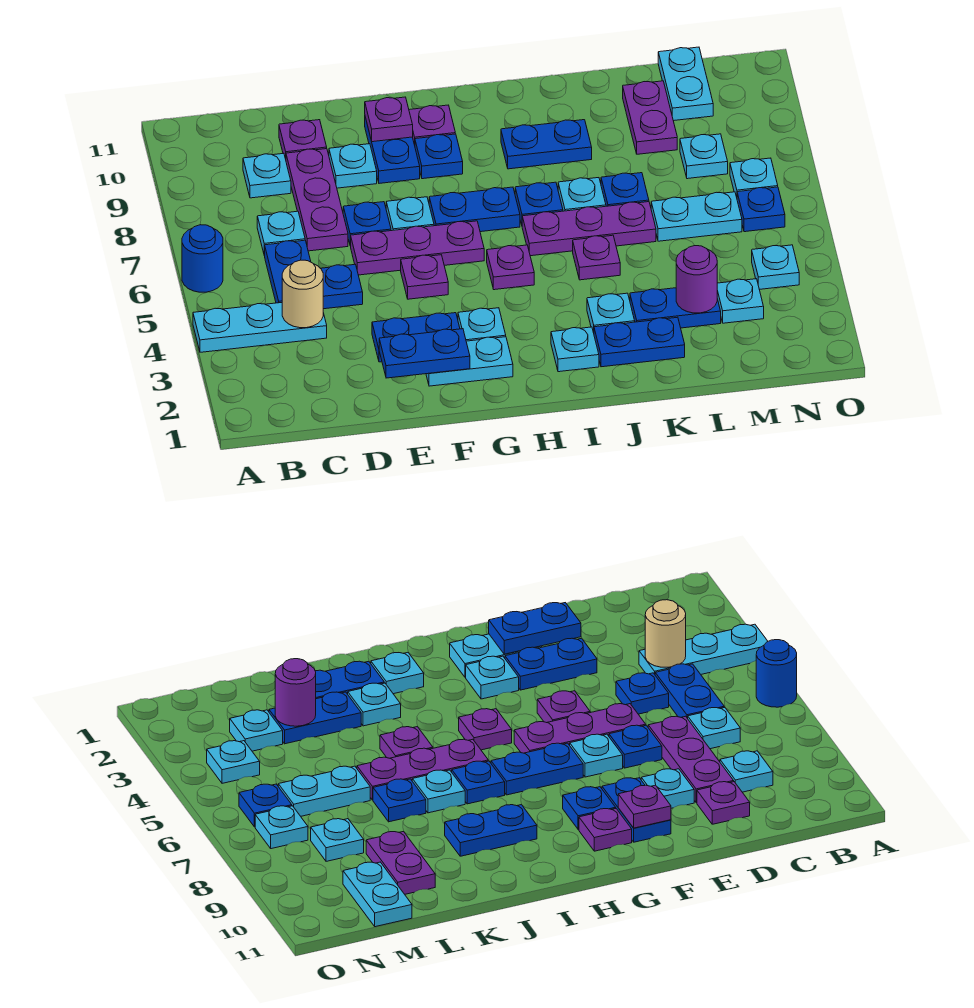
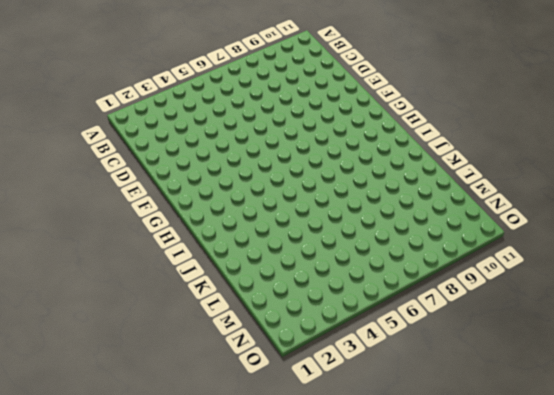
none -> cyan plate A4:C4 level 1
none -> blue round brick A6 level 1
none -> blue plate C5:C6 level 1
none -> cyan plate C7 level 1

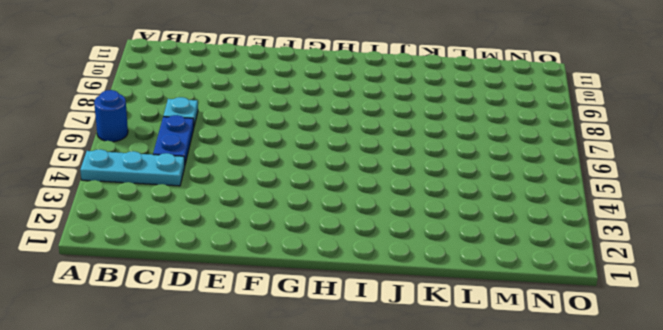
none -> cyan plate C9 level 1
none -> blue plate D5 level 1
none -> purple plate D7:D9 level 1
none -> purple plate D10 level 1

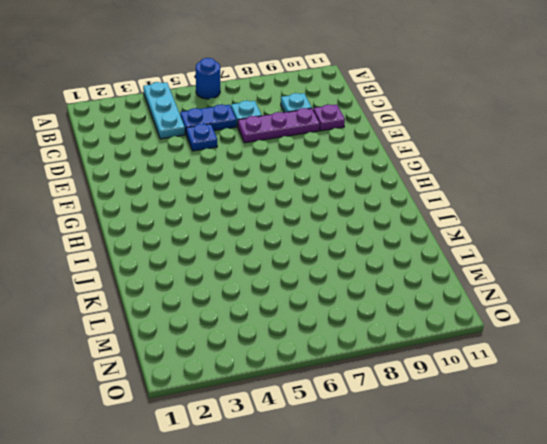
none -> blue plate E3:F3 level 1
none -> purple plate E6:G6 level 1
none -> blue plate E7 level 1
none -> cyan plate E9 level 1

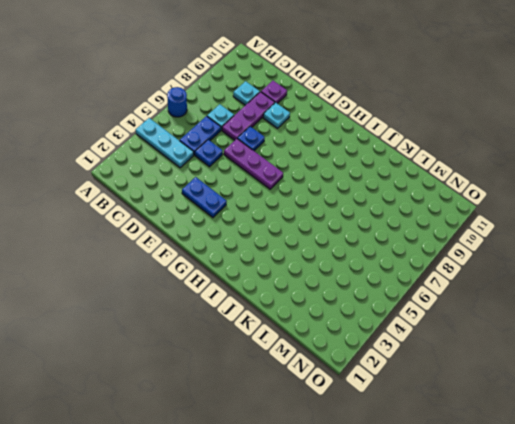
none -> cyan plate F2:G2 level 1
none -> purple plate F5 level 1
none -> cyan plate F7 level 1
none -> blue plate F9:F10 level 1

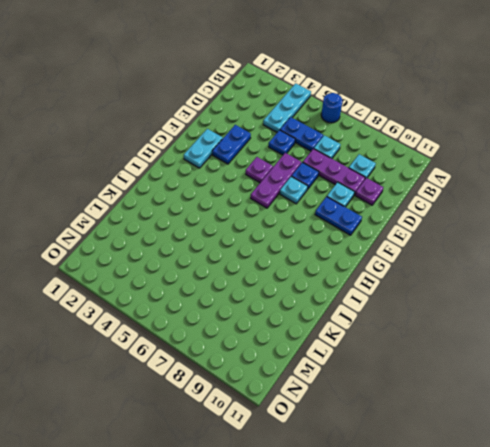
none -> cyan plate G3 level 1
none -> blue plate G7:H7 level 1
none -> blue plate G9 level 1
none -> purple plate G10 level 1

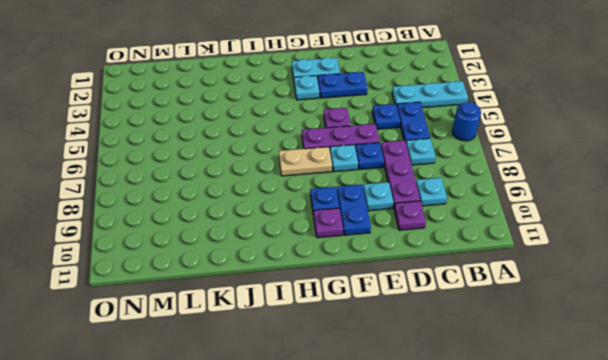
tan plate G7:H7 level 1 -> blue plate G7:H7 level 1
none -> purple plate H5 level 1
none -> cyan plate I2 level 1
none -> purple plate I6:K6 level 1
none -> blue plate I7 level 1

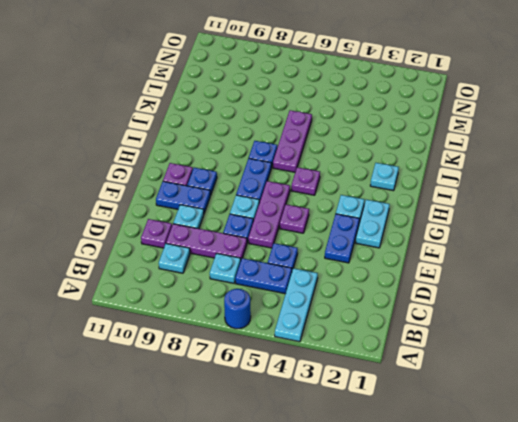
none -> blue plate I9:J9 level 1
none -> blue plate J2:K2 level 1
none -> cyan plate J3 level 1
none -> purple plate J5 level 1

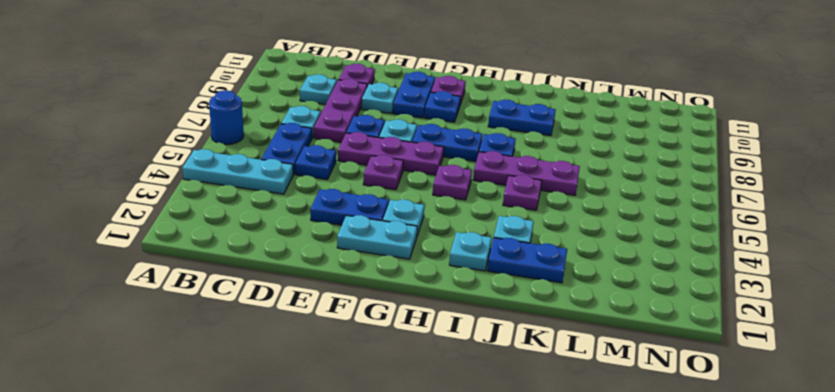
none -> cyan plate J7 level 1
none -> blue plate K3:L3 level 1
none -> blue plate K7 level 1
none -> cyan plate L6:M6 level 1

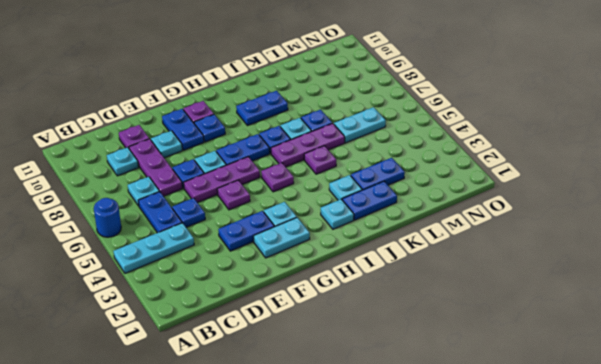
none -> purple plate L9:L10 level 1
none -> cyan plate M3 level 1
none -> cyan plate M8 level 1
none -> cyan plate M10:M11 level 1

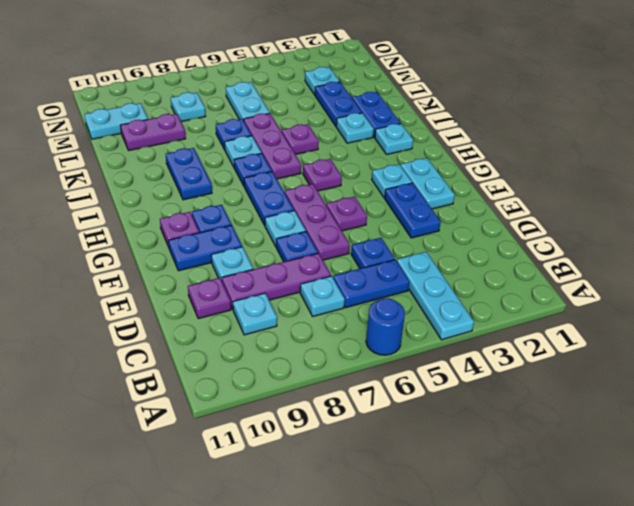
none -> cyan plate N4 level 1
none -> blue plate N6 level 1
none -> cyan plate N7 level 1
none -> tan round brick C4 level 2

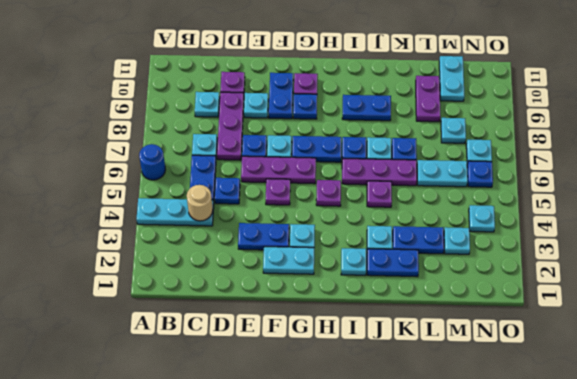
none -> blue plate E2:F2 level 2
none -> purple plate F10 level 2
none -> purple round brick L3 level 2

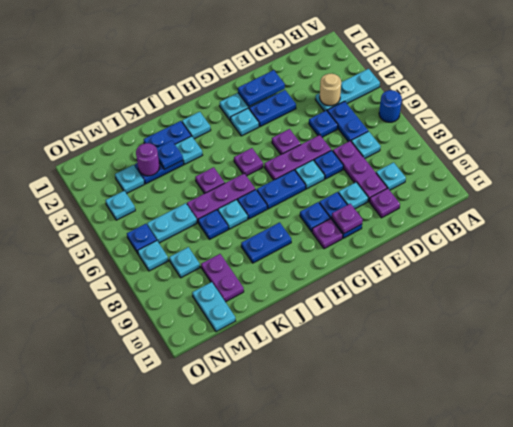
blue plate K3 level 2 -> none

